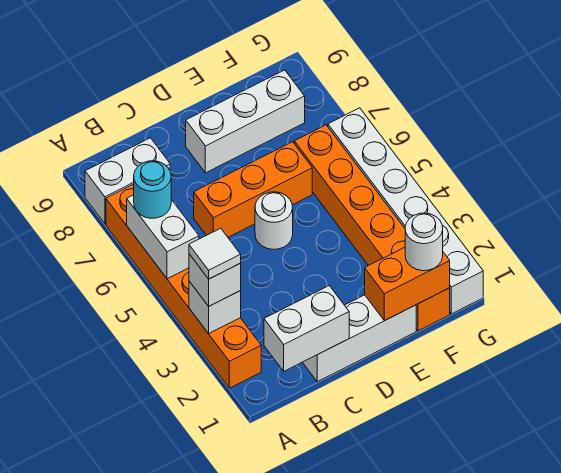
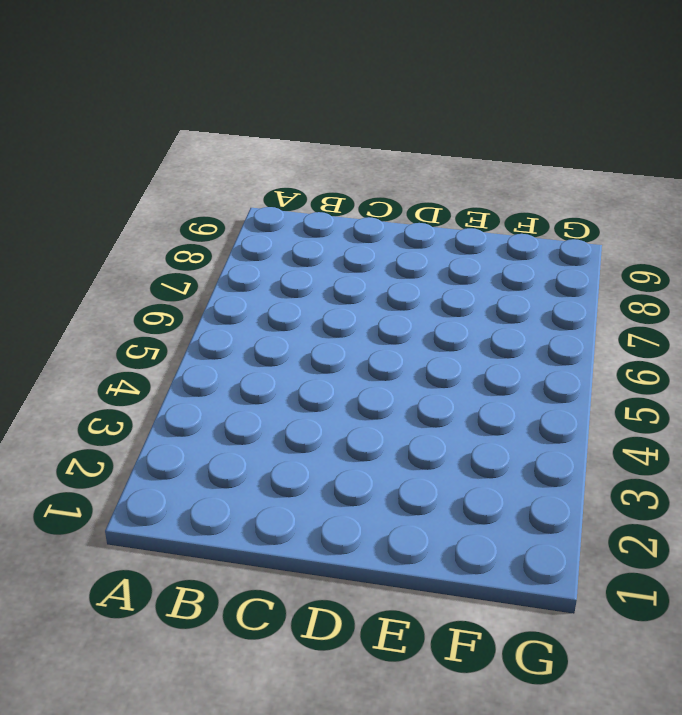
none -> orange brick A2:A7 level 1
none -> white brick A8:B8 level 1
none -> white brick C1:E1 level 1

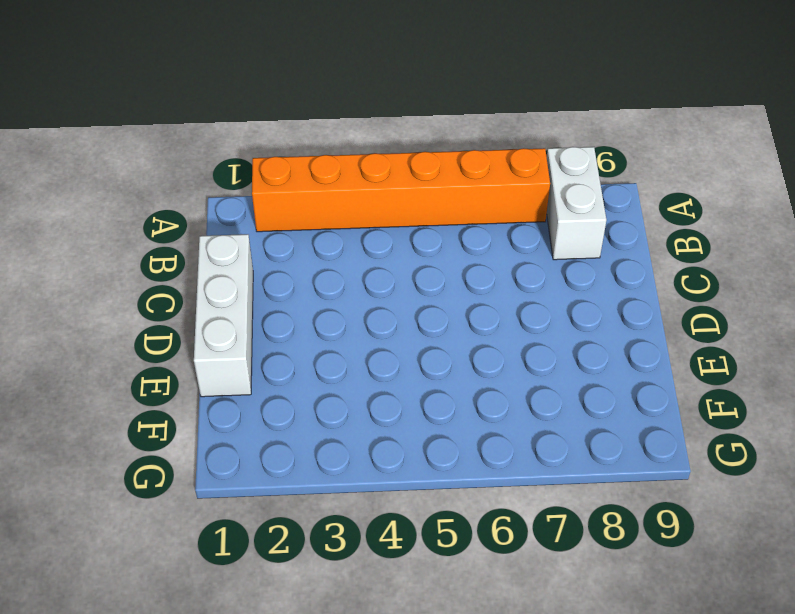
none -> orange brick C6:E6 level 1
none -> white round brick D5 level 1
none -> white brick D8:F8 level 1

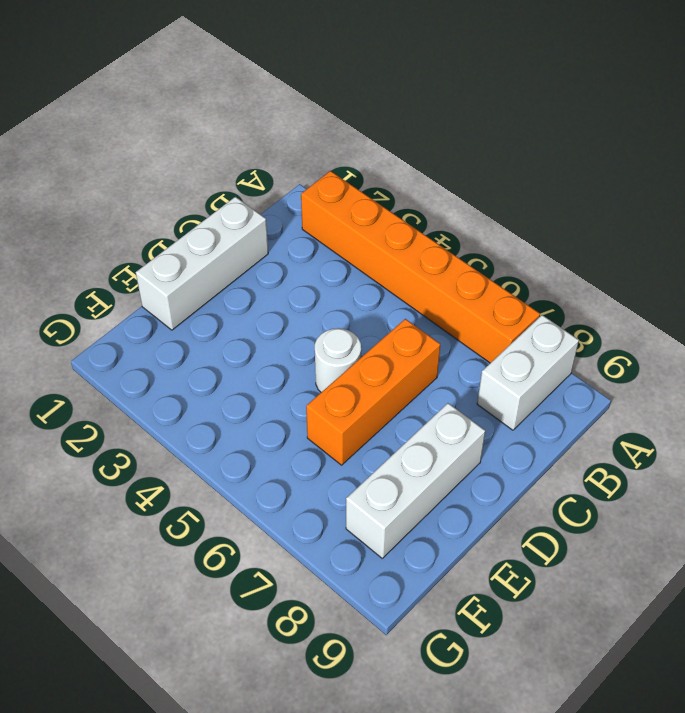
none -> orange brick F1:F6 level 1
none -> white brick G1:G6 level 1
none -> white brick A3 level 2

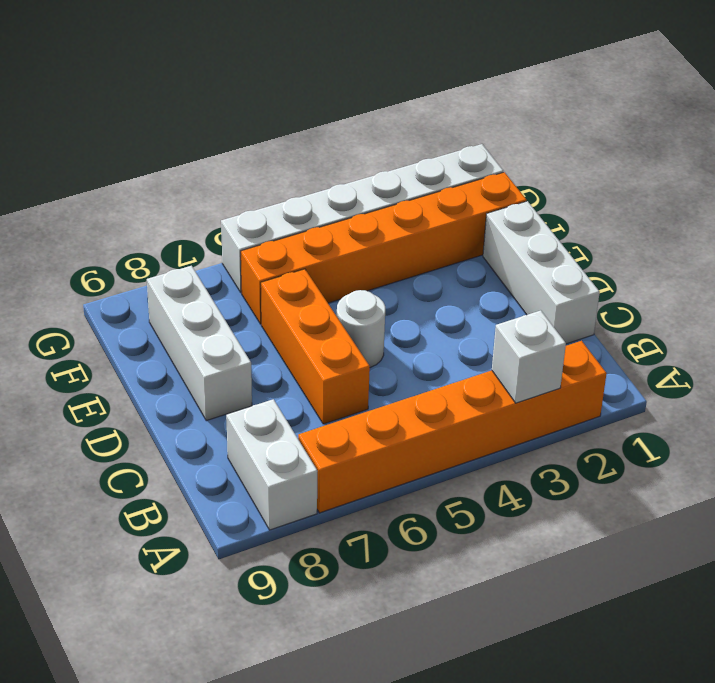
none -> white brick A5:A6 level 2
none -> white brick B1:C1 level 2
none -> orange brick E1:F1 level 2

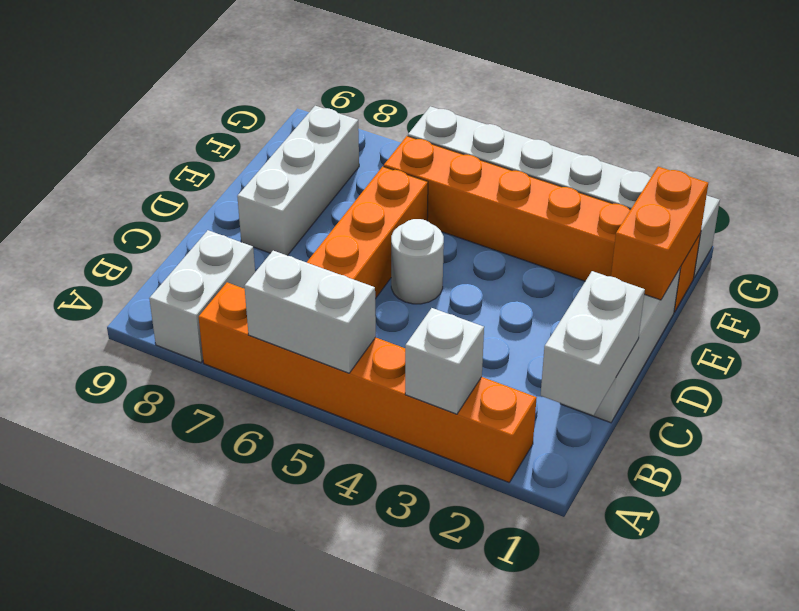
none -> white brick A3 level 3
none -> cyan round brick A6 level 3
none -> white round brick F1 level 3

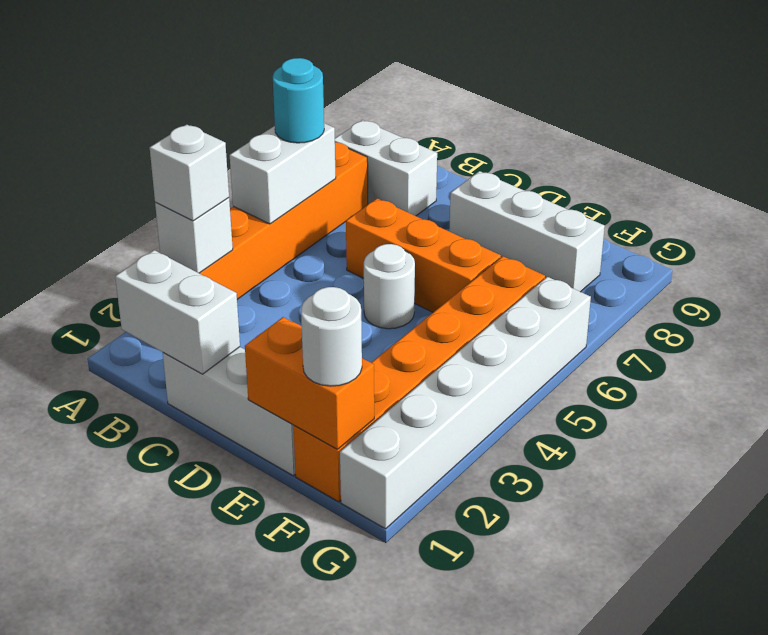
none -> white tile A3 level 4

